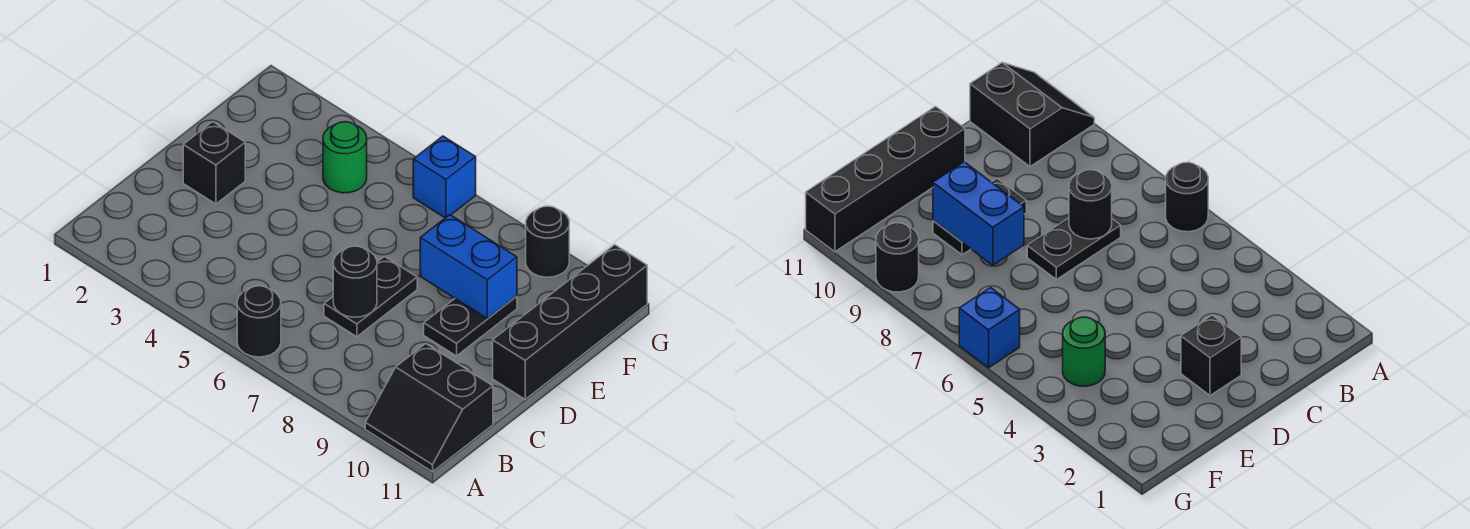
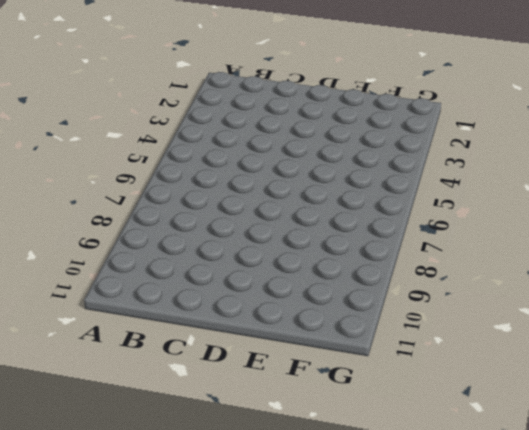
none -> black round brick A6 level 1
none -> black slope A10:B11 level 1 top B

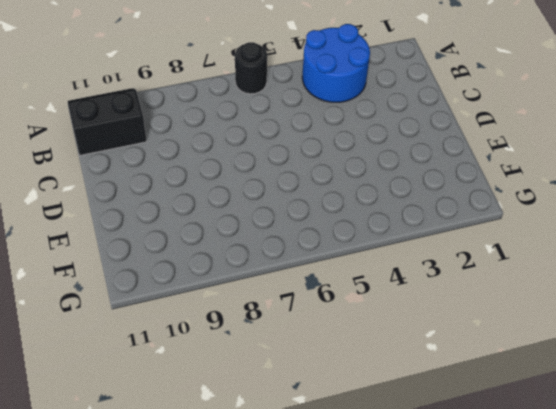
blue round brick A3:B4 level 1 -> none
none -> black plate C7:D7 level 1
none -> black brick D2 level 1

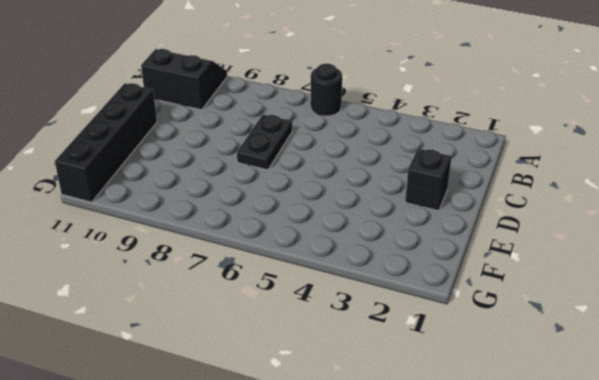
none -> black plate D9:E9 level 1
none -> green round brick F4 level 1

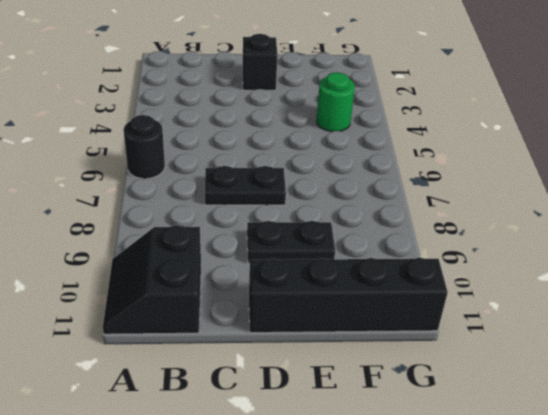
none -> blue brick G6 level 1
none -> black round brick G9 level 1

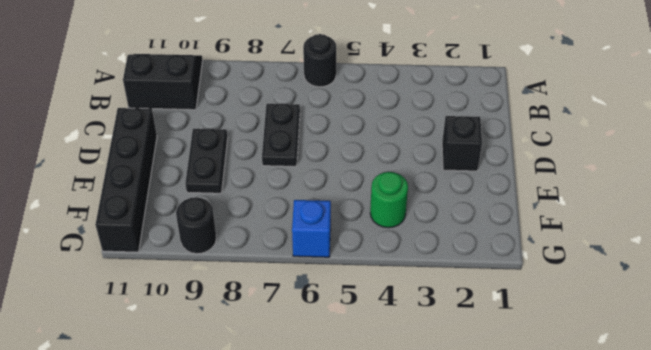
none -> black round brick C7 level 2
none -> blue brick E8:E9 level 2

